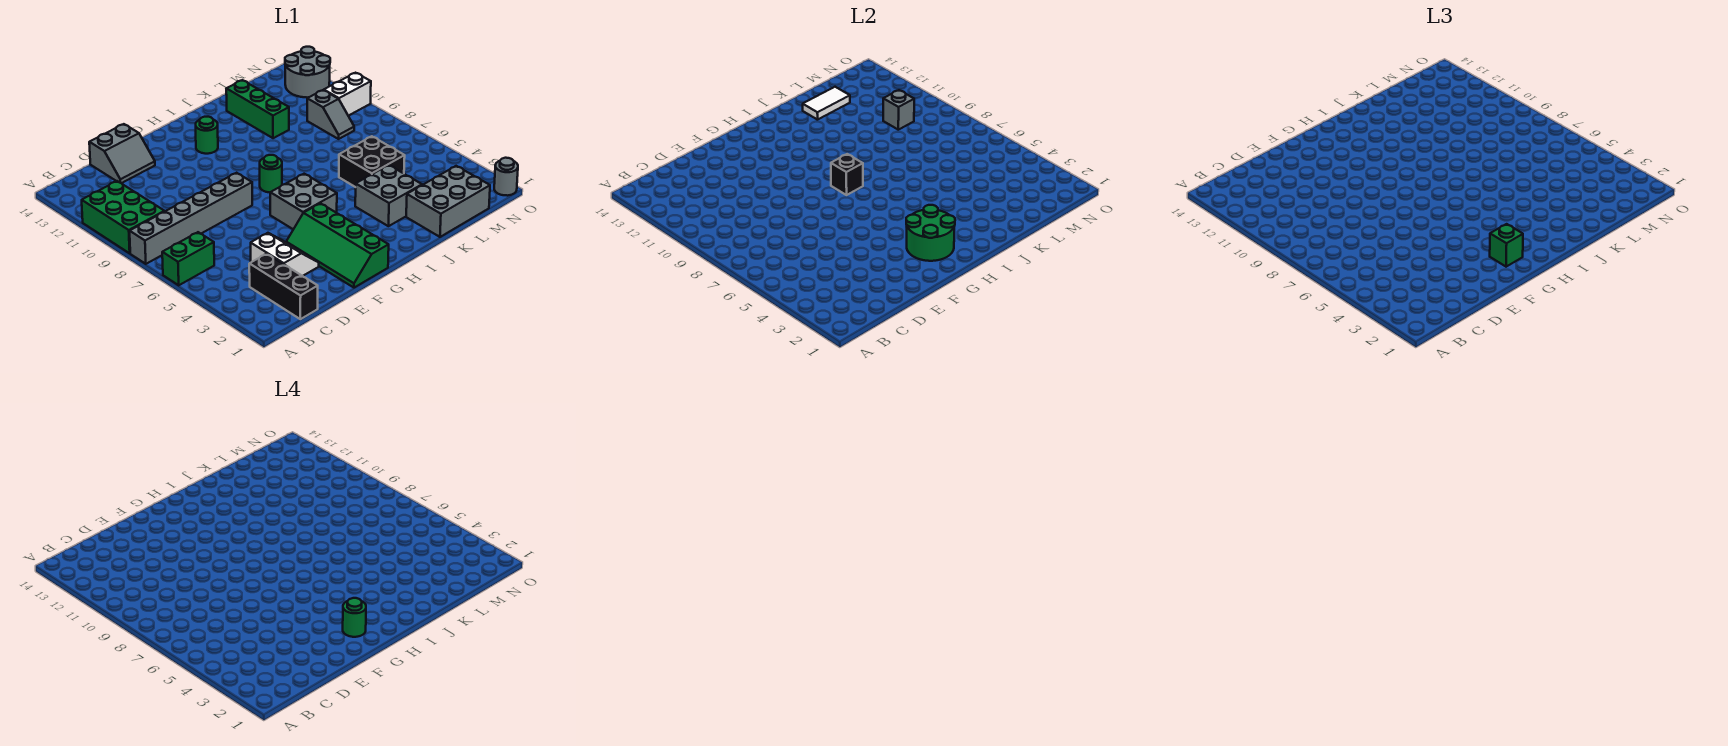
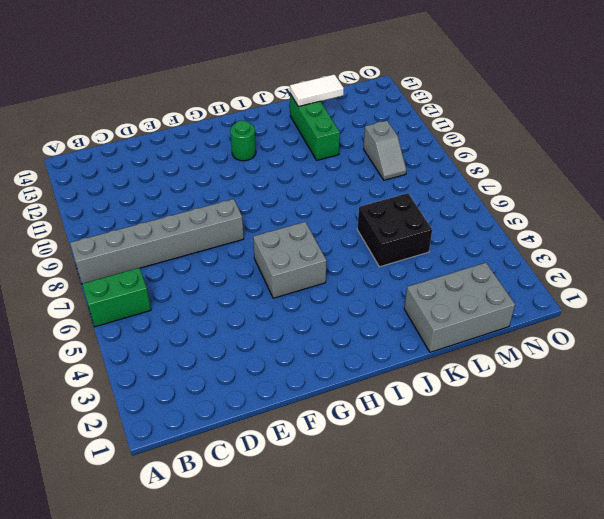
none -> green brick A9:B11 level 1
none -> black brick C1:C3 level 1
none -> white slope D3:E4 level 1 top D

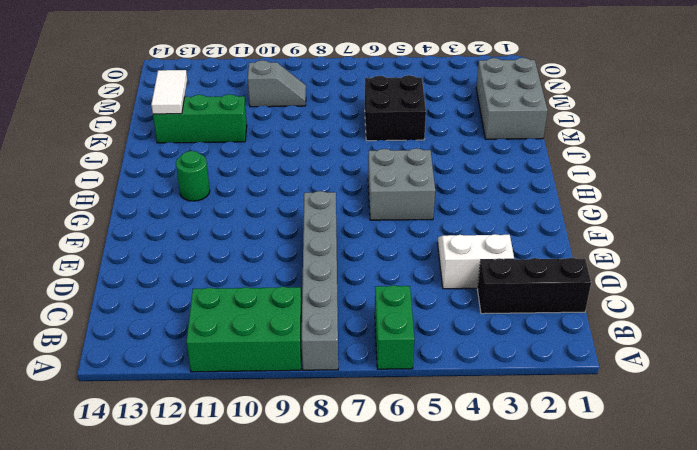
none -> grey slope D13:E14 level 1 top 14
none -> green slope F1:G4 level 1 top G
none -> green round brick H8 level 1

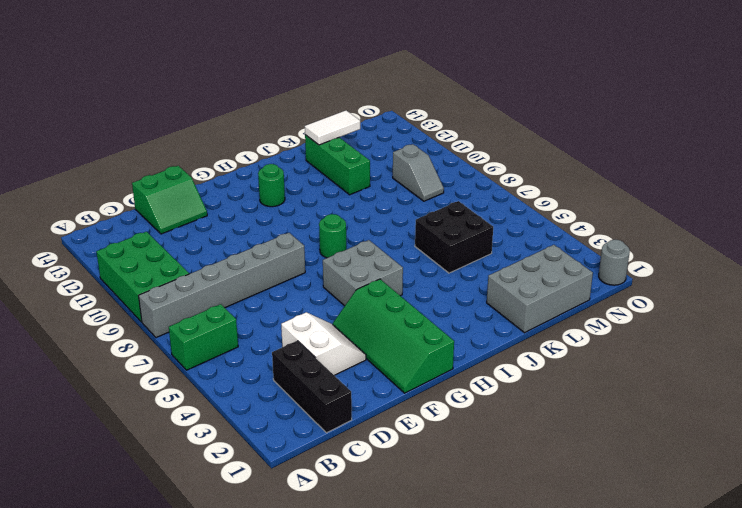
green slope D13:E14 level 1 top 14 -> grey slope D13:E14 level 1 top 14
none -> grey brick J3:K4 level 1
none -> white brick N10:O10 level 1
none -> grey round brick N12:O13 level 1

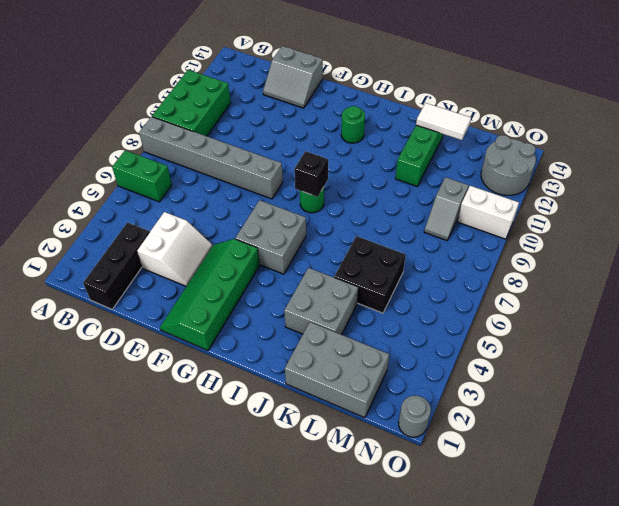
none -> green round brick G2:H3 level 2
none -> grey brick M10 level 2
none -> green brick G2 level 3

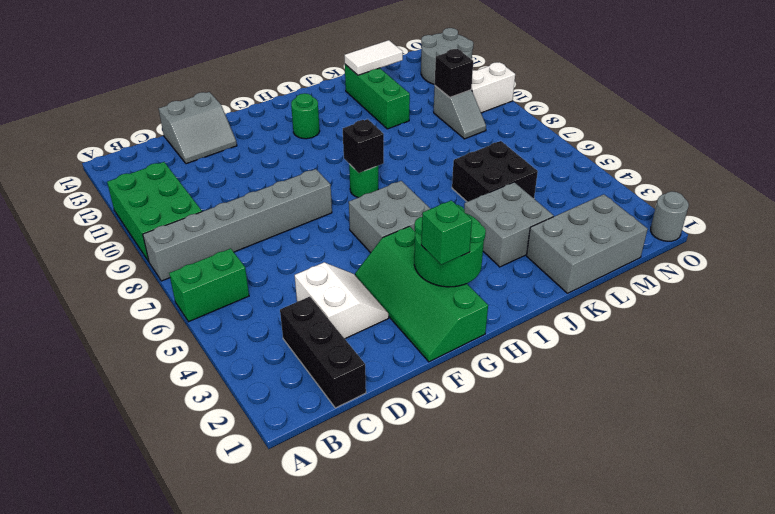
black brick M10 level 2 -> grey brick M10 level 2
none -> green round brick G2 level 4

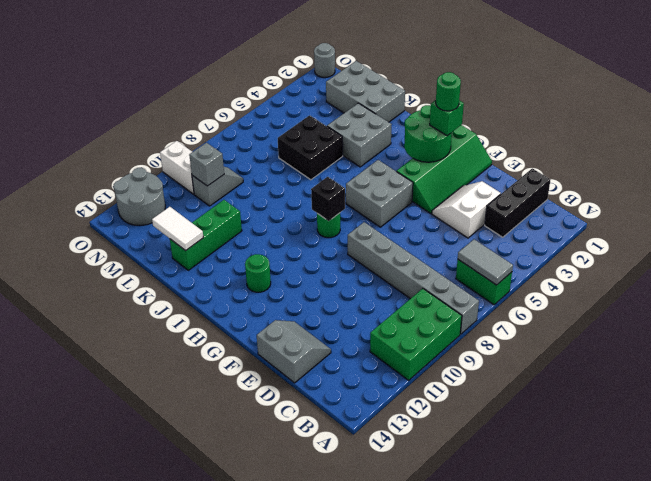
grey tile A6:B6 level 2 -> none

